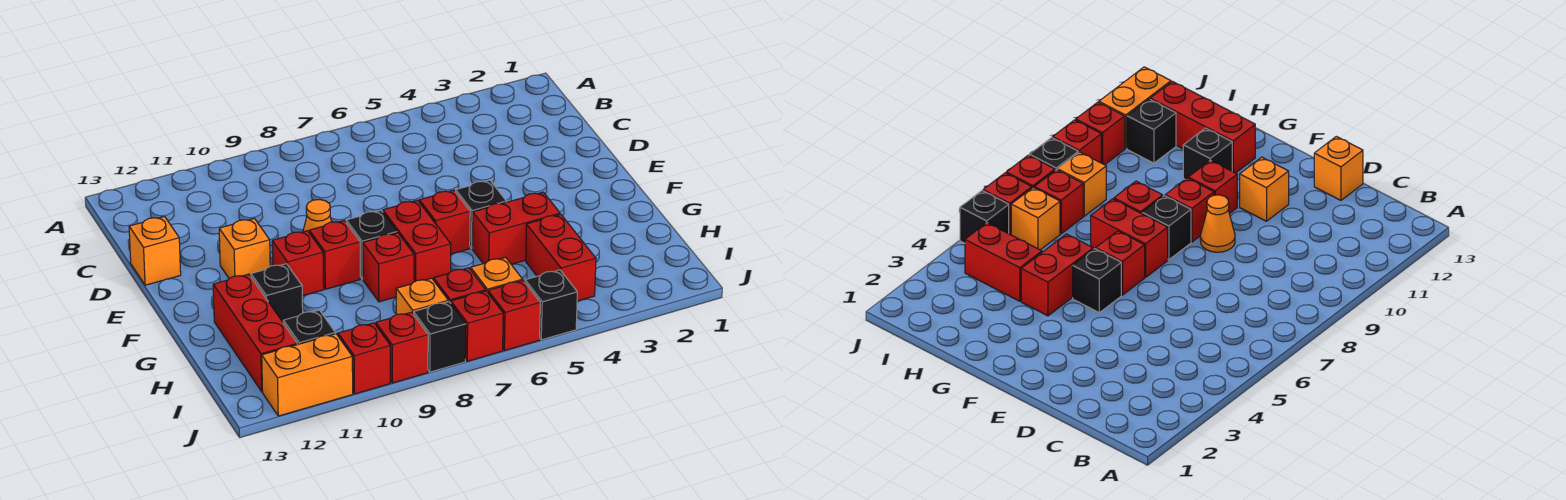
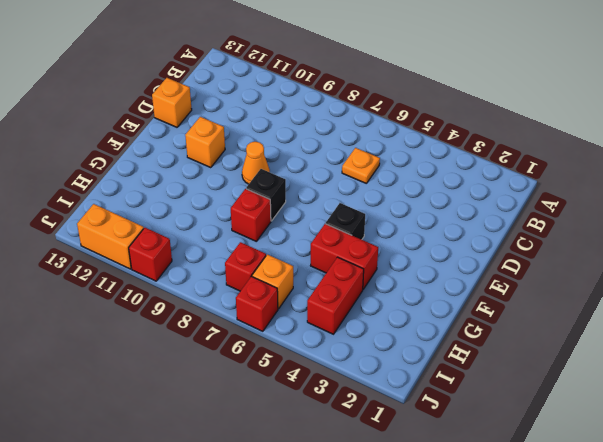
orange plate C6 level 1 -> none
none -> red brick F6 level 1
none -> red brick F7:G7 level 1
none -> red brick F9 level 1

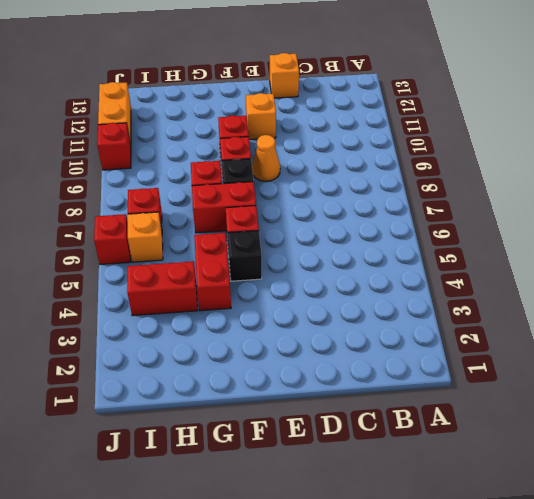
none -> black brick G11 level 1
none -> red brick G12:I12 level 1
none -> orange brick I8 level 1

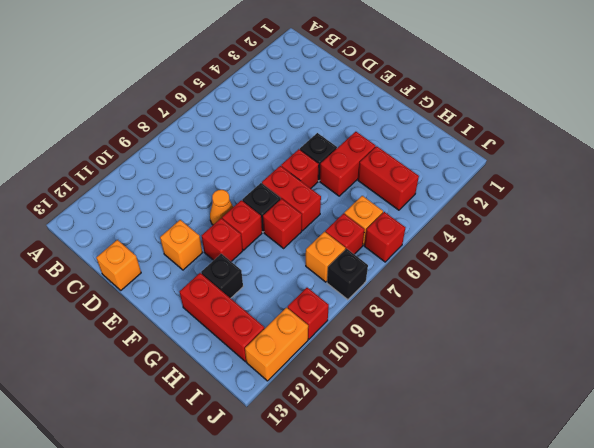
none -> black brick I11 level 1
none -> black brick J5 level 1
none -> red brick J7 level 1

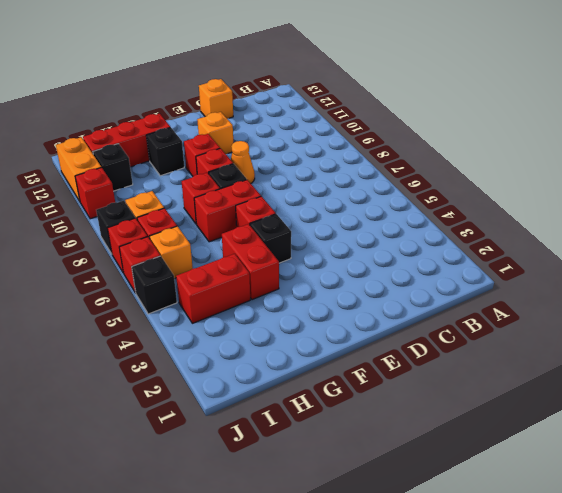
none -> red brick J9 level 1

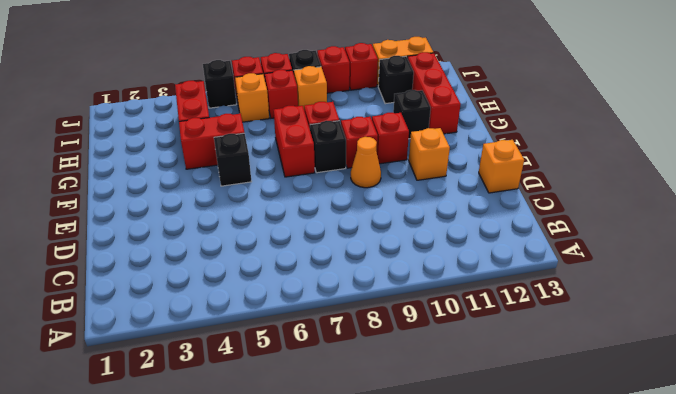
none -> red brick F6 level 1

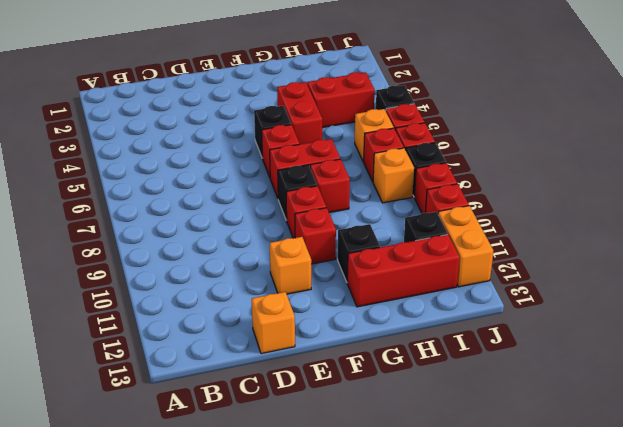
none -> orange cone E9 level 1

